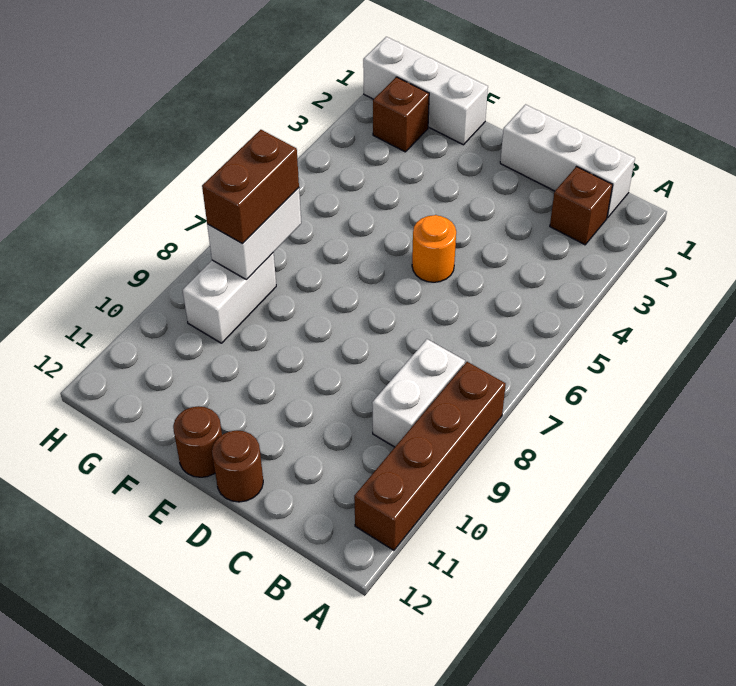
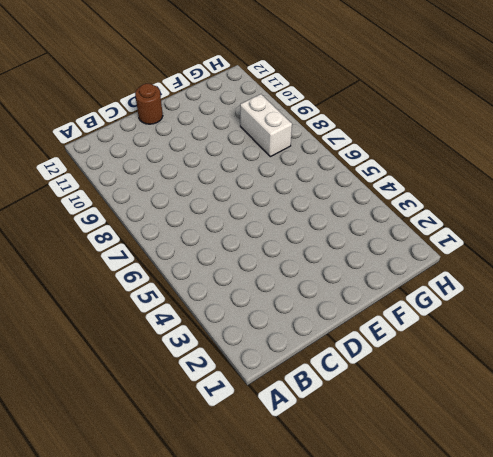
none -> brown brick A8:A11 level 1
none -> white brick B1:D1 level 1
none -> brown brick B2 level 1

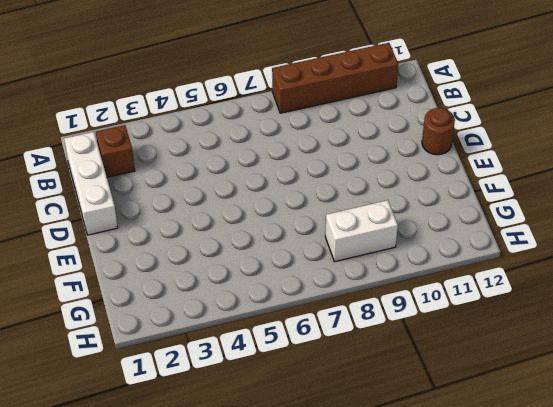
none -> white brick B8:B9 level 1
none -> orange round brick D5 level 1
none -> brown round brick E12 level 1

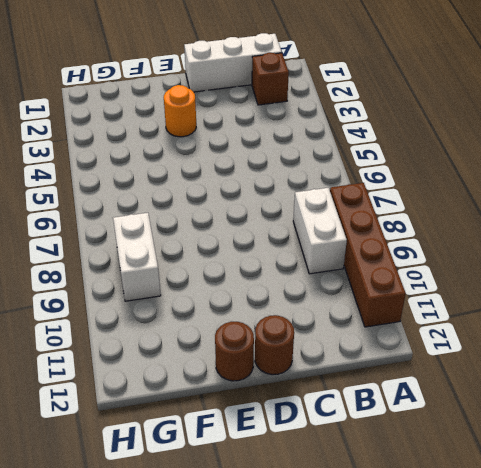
orange round brick E3 level 1 -> orange round brick D5 level 1
none -> white brick F1:H1 level 1
none -> brown brick G2 level 1
none -> white brick G7:G8 level 2

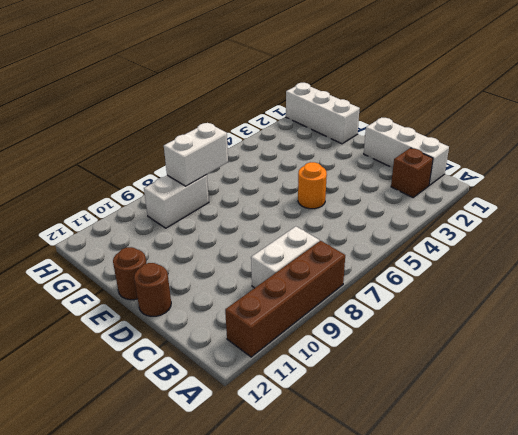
none -> brown brick G2 level 1
none -> brown brick G7:G8 level 3

